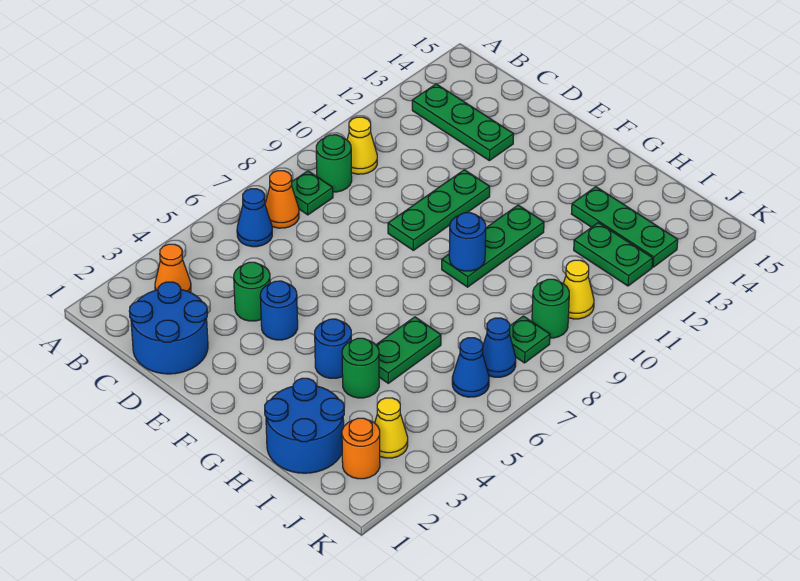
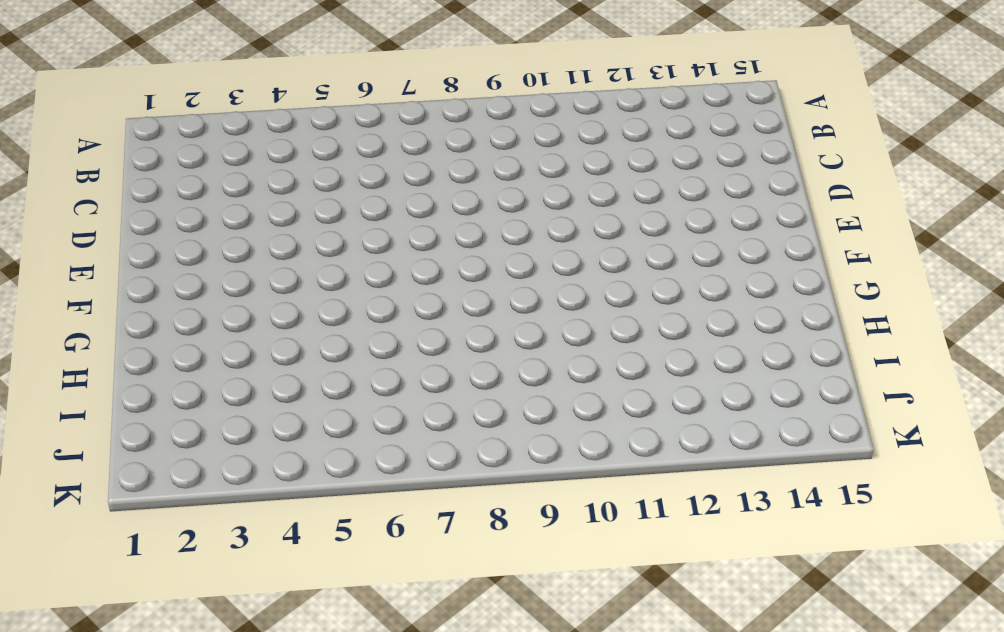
none -> orange cone B3 level 1
none -> blue cone B6 level 1
none -> orange cone B7 level 1

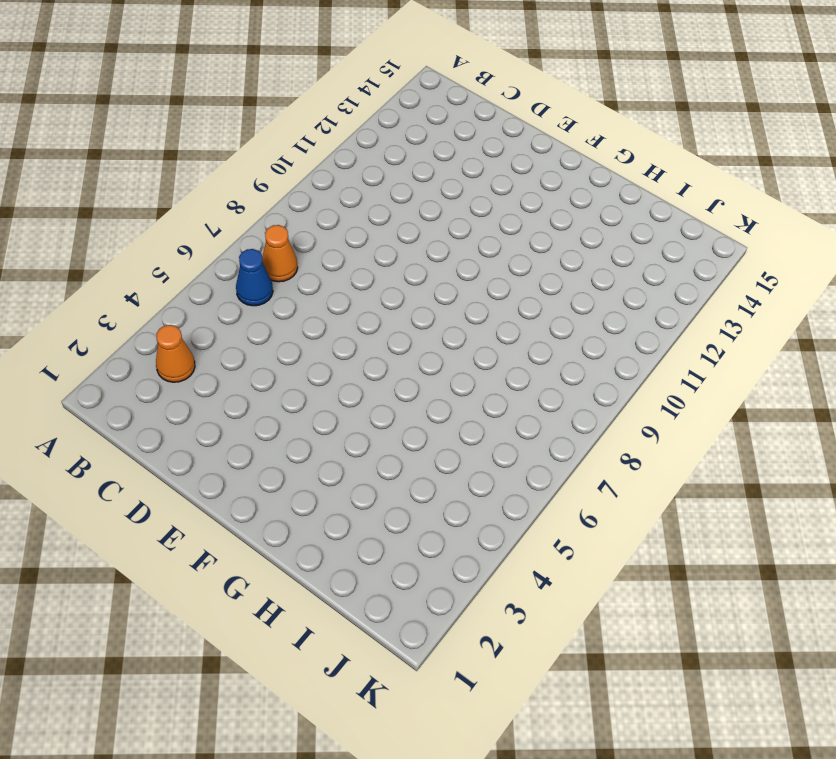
none -> green plate B8 level 1
none -> green round brick B9 level 1
none -> yellow cone B10 level 1

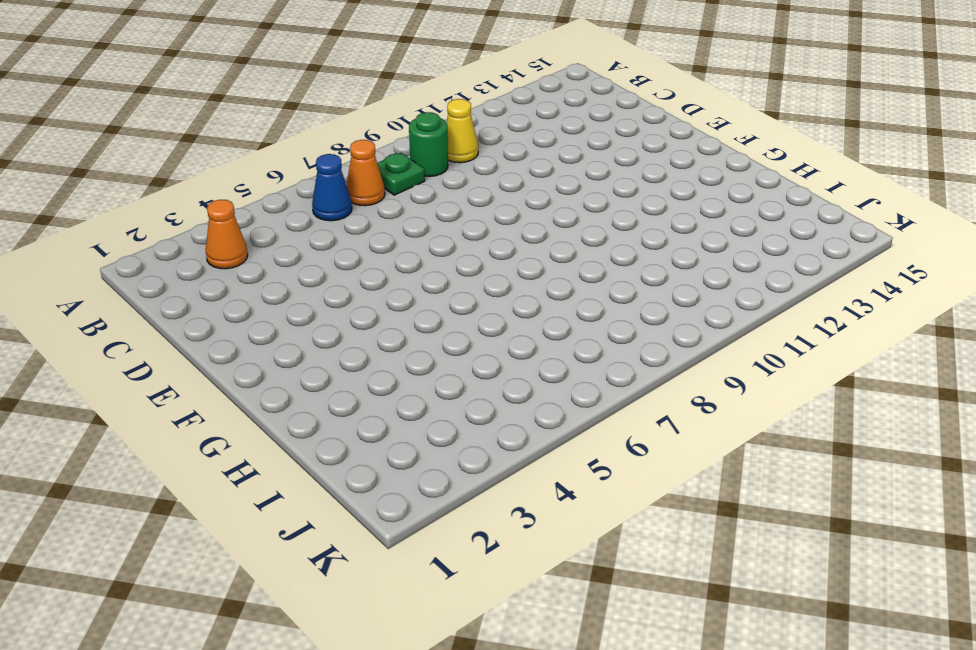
none -> green plate B13:D13 level 1
none -> blue round brick C1:D2 level 1
none -> green round brick D4 level 1

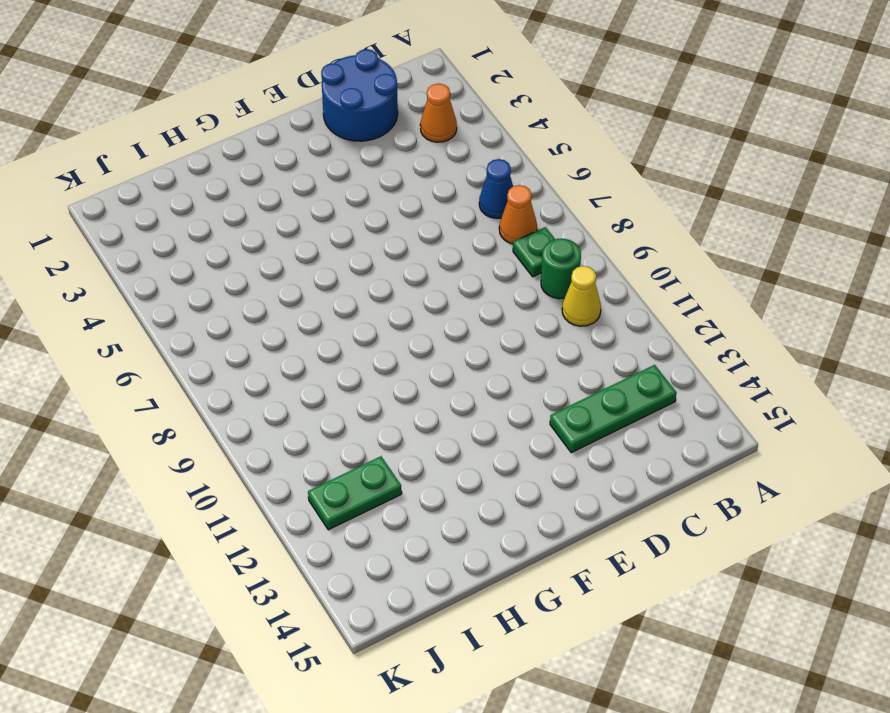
none -> green round brick D4 level 1
none -> blue round brick E4 level 1
none -> green plate E9:E11 level 1

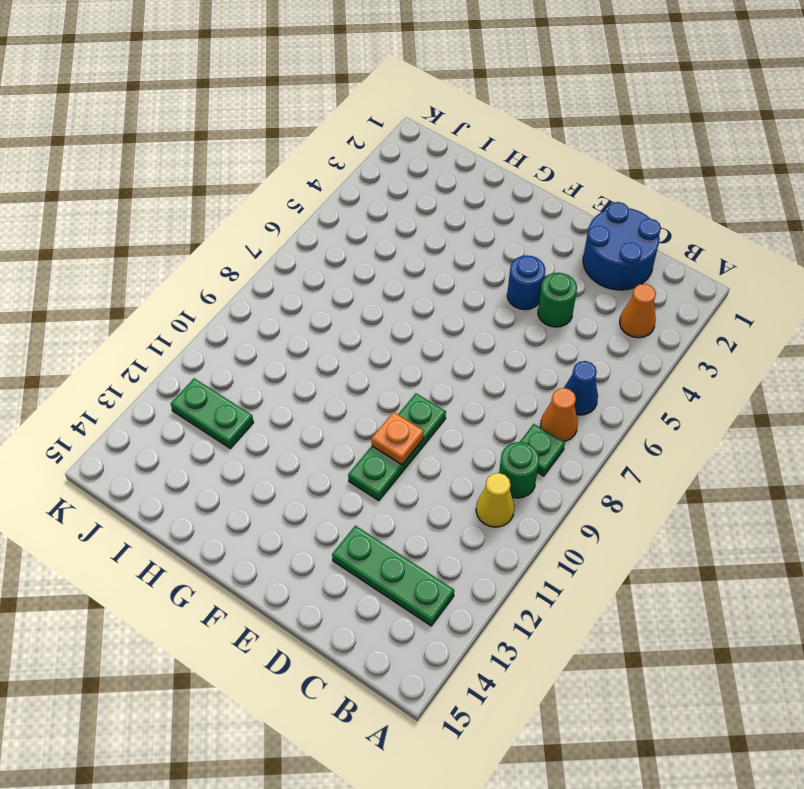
orange plate E10 level 2 -> none
none -> blue round brick G4 level 1
none -> green plate G9:G11 level 1
none -> blue round brick H1:I2 level 1

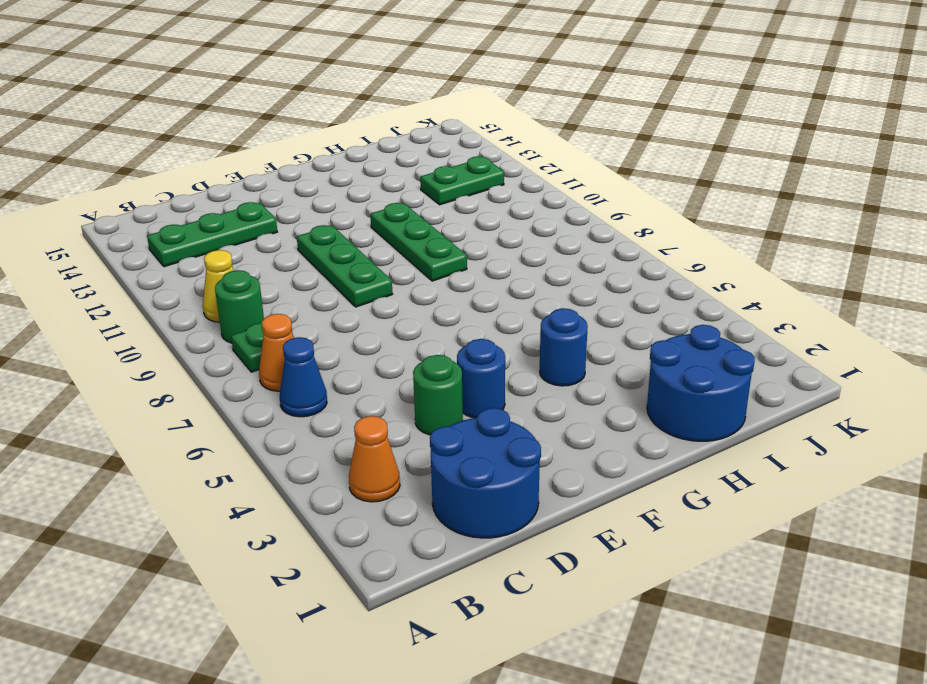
none -> green round brick H4 level 1
none -> green plate H5:H6 level 1
none -> green plate H13:J13 level 1

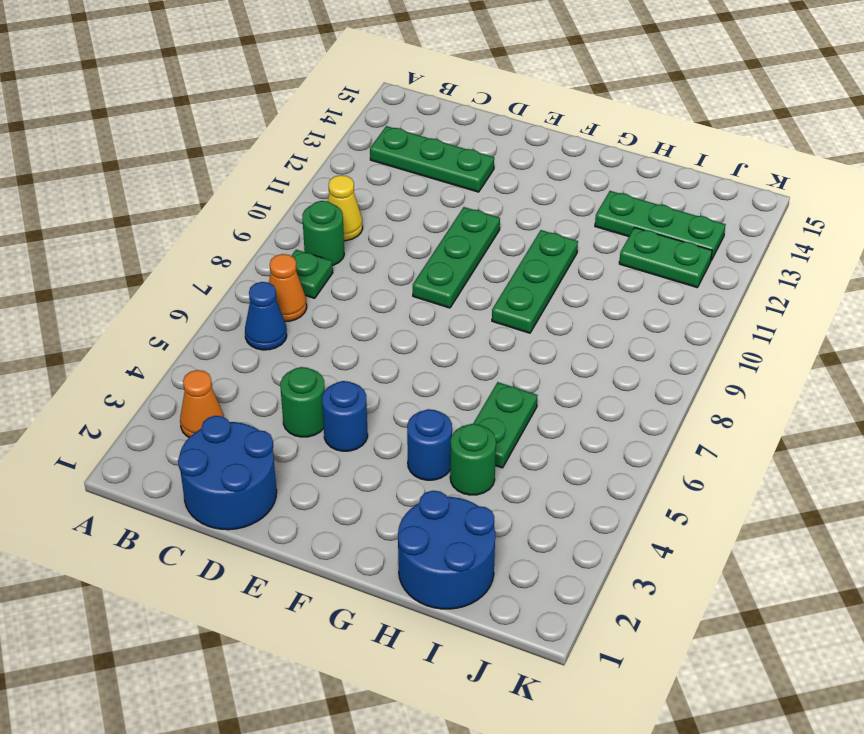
none -> orange round brick J2 level 1
none -> yellow cone J3 level 1
none -> blue cone J6 level 1

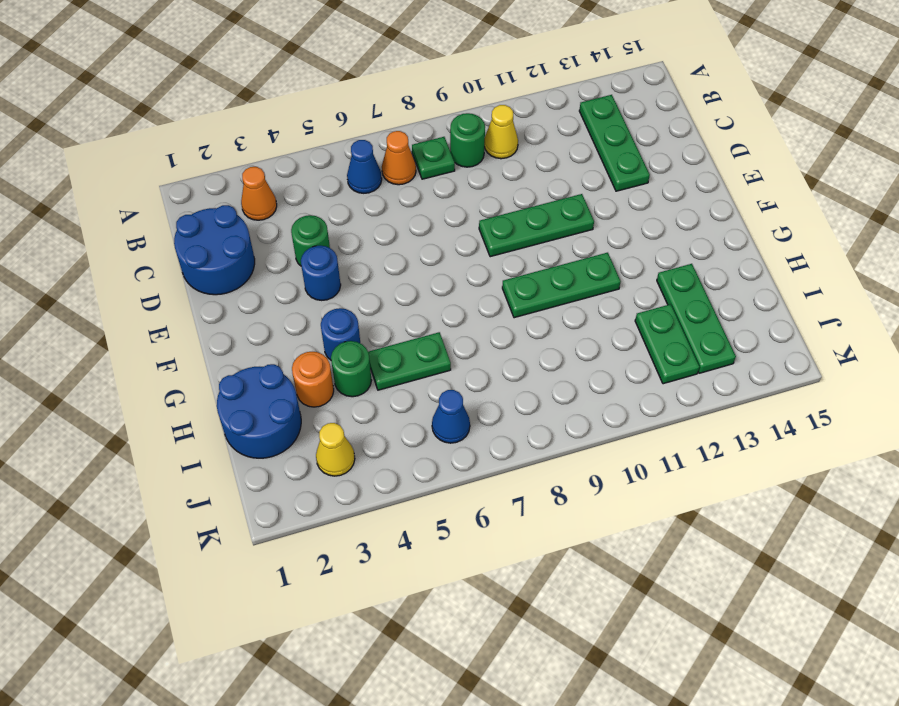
orange round brick H3 level 1 -> orange round brick J2 level 1
none -> blue cone J7 level 1
none -> green plate J8 level 1
none -> green round brick J9 level 1

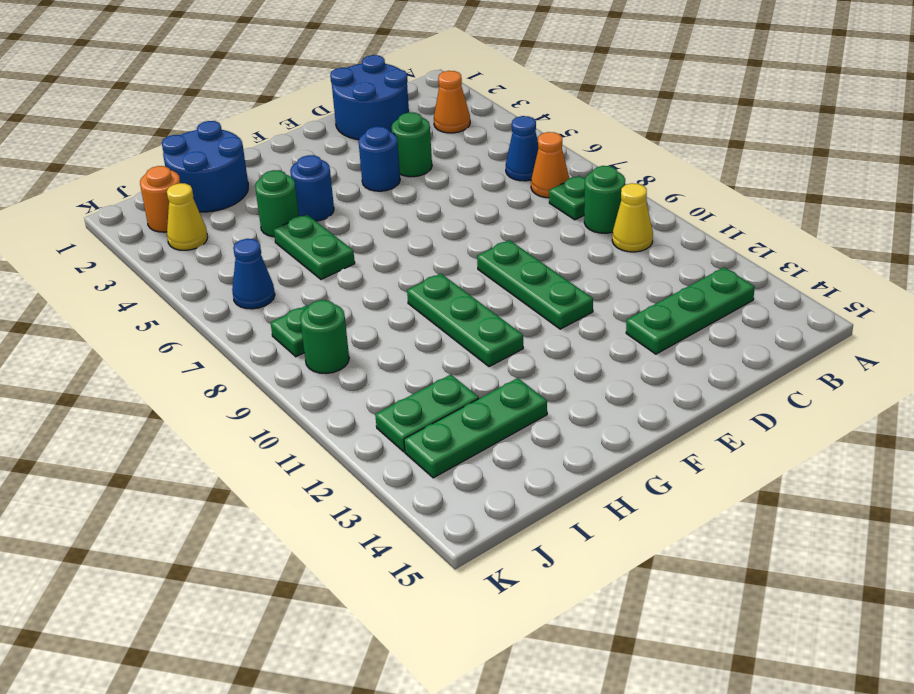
none -> blue cone J7 level 1
none -> yellow cone J10 level 1
none -> blue round brick G9 level 2

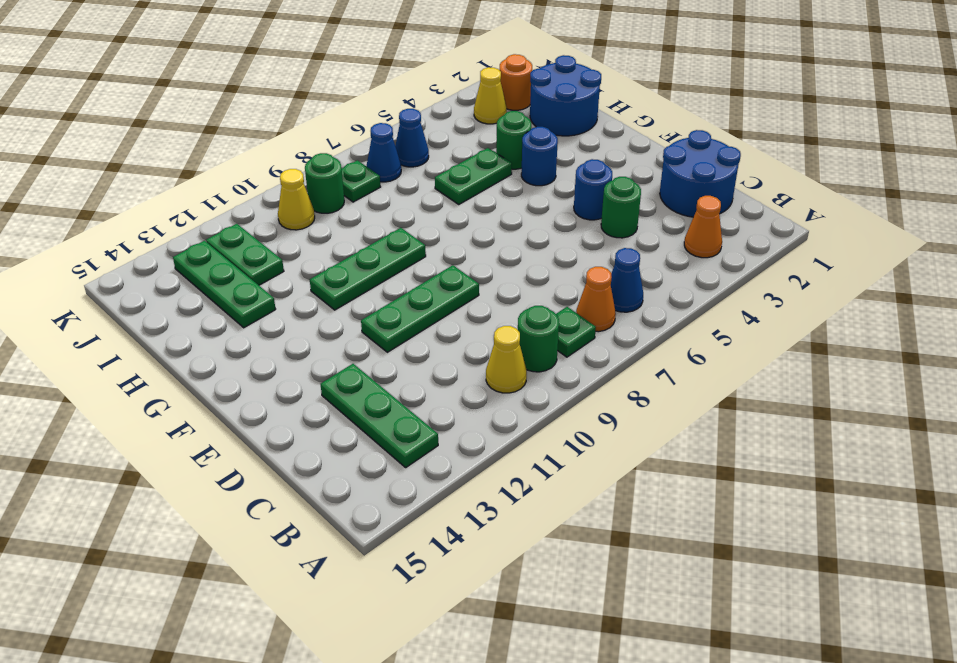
none -> blue round brick G9 level 2

